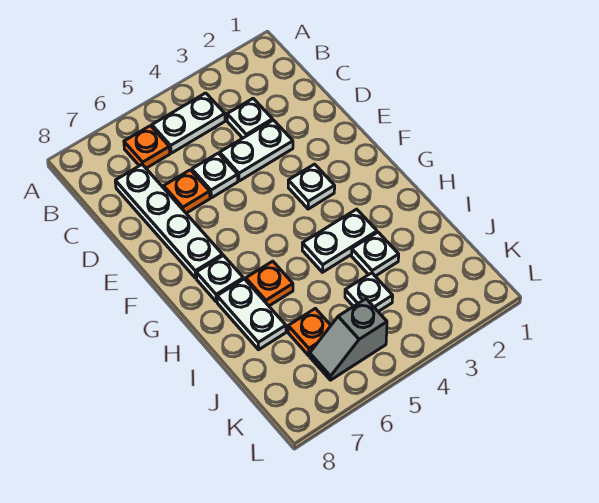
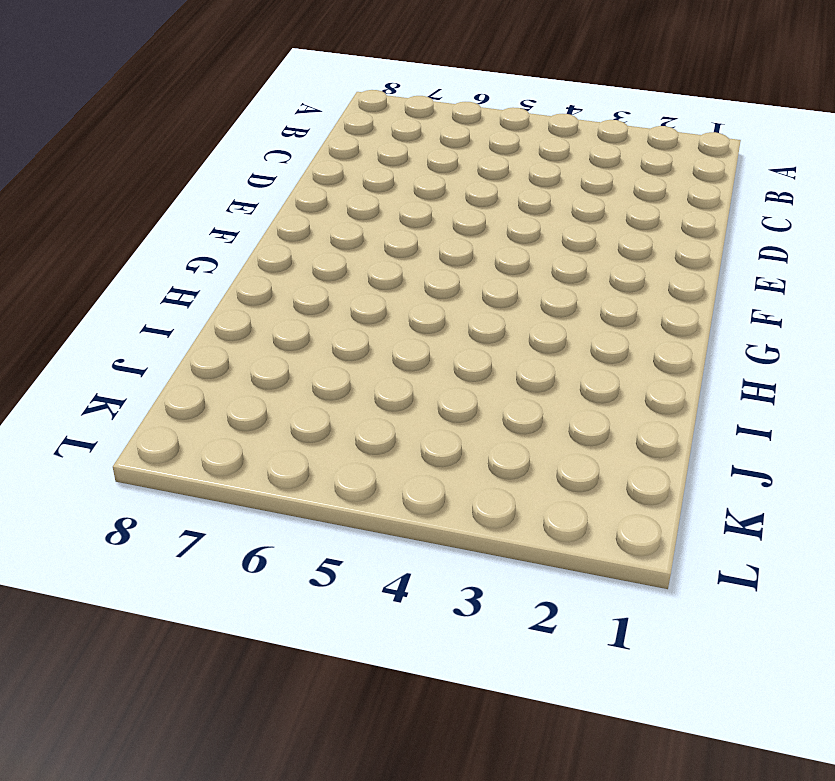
none -> white plate B4:B5 level 1
none -> orange plate B6 level 1
none -> white plate C3 level 1

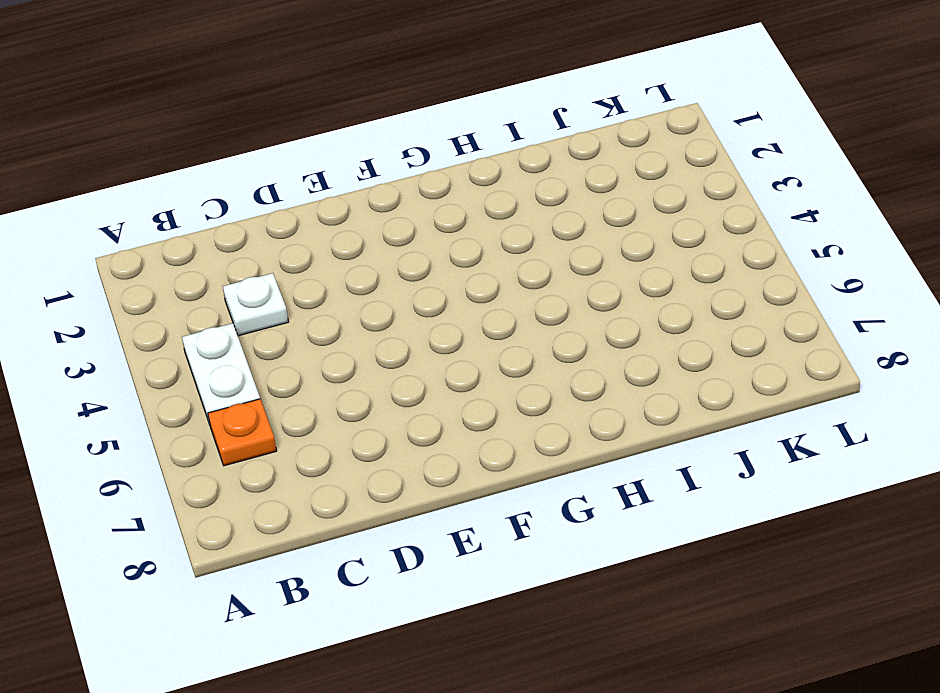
none -> white plate C7:F7 level 1
none -> white plate D3:D4 level 1
none -> white plate D5 level 1

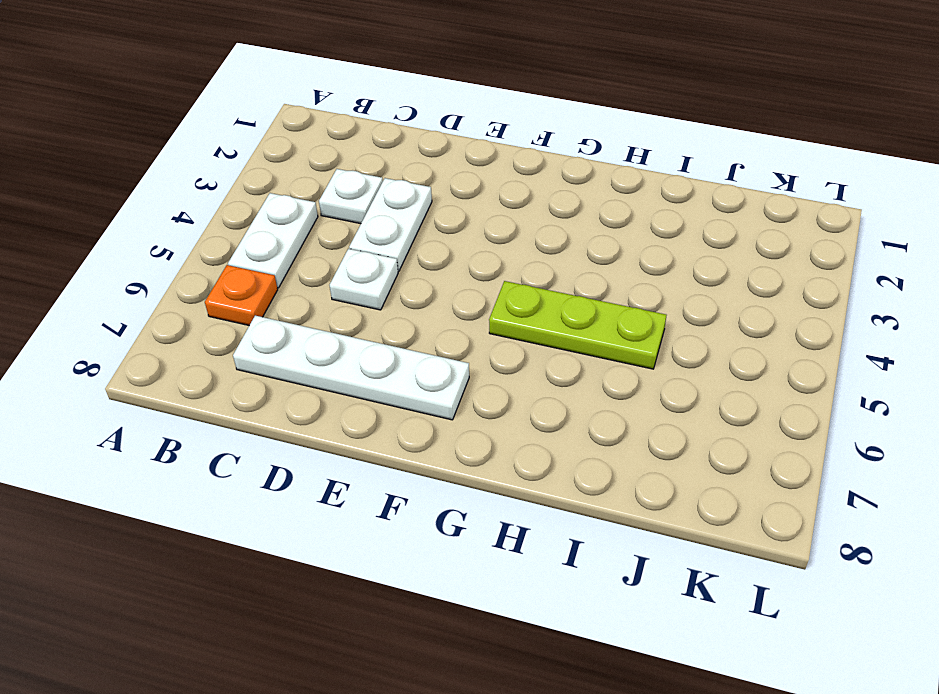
lime plate G5:I5 level 1 -> none
none -> orange plate D6 level 1
none -> white plate F3 level 1
none -> white plate G7 level 1

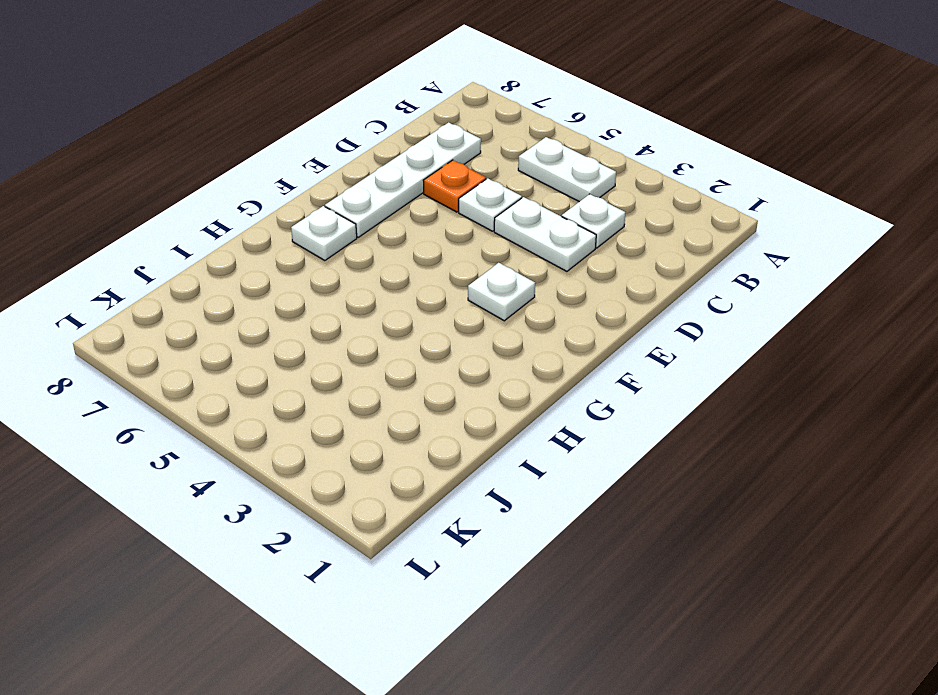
none -> orange plate B6 level 1
none -> white plate H3:H4 level 1
none -> orange plate H6 level 1

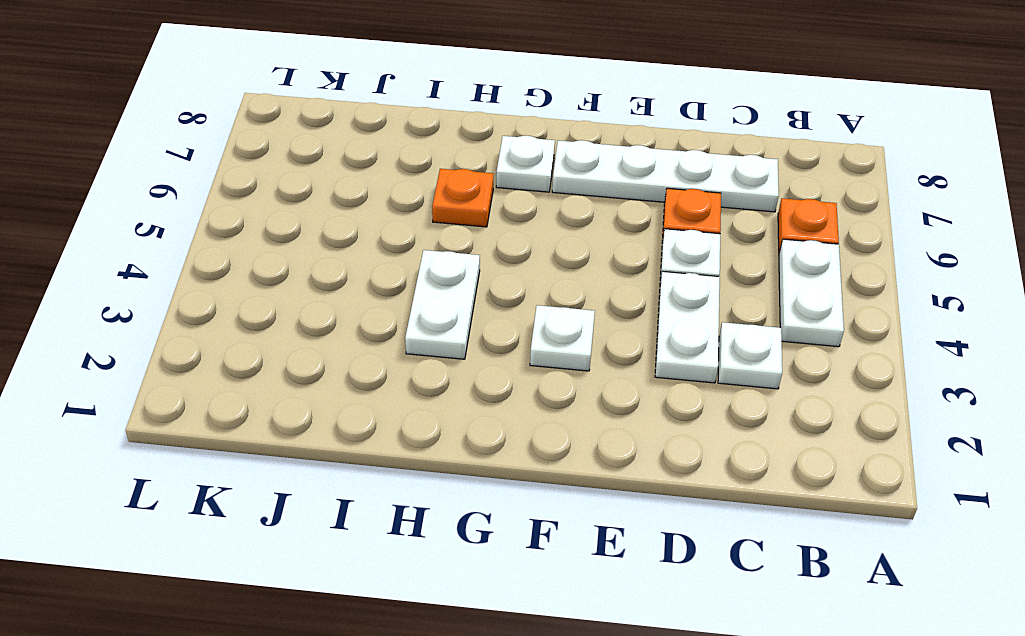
none -> white plate H7:I7 level 1
none -> white plate I3 level 1
none -> white plate J4 level 1

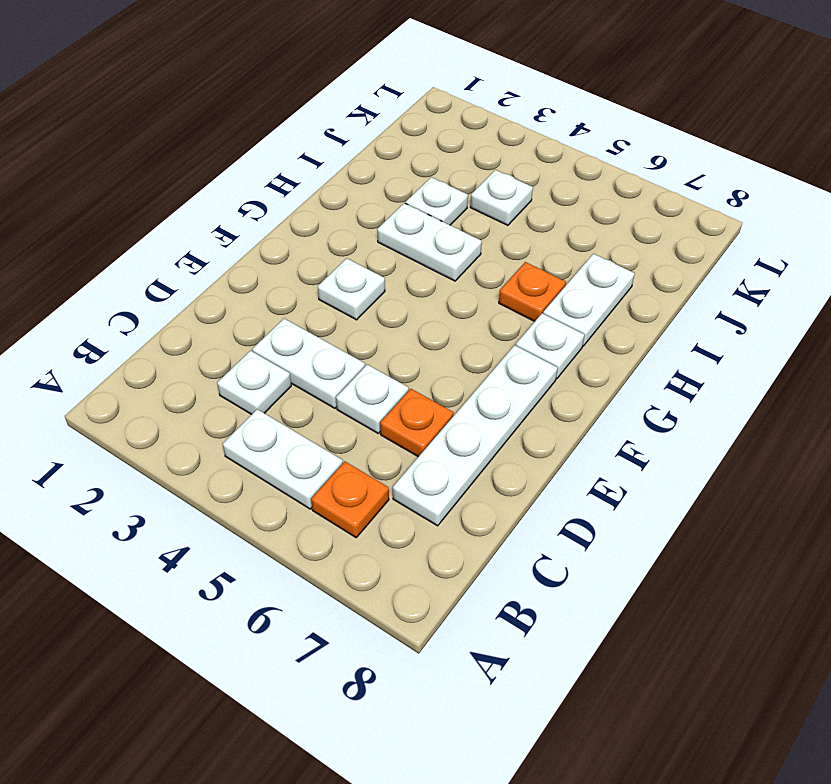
none -> orange plate J6 level 1
none -> grey slope K5:K6 level 1 top 5

